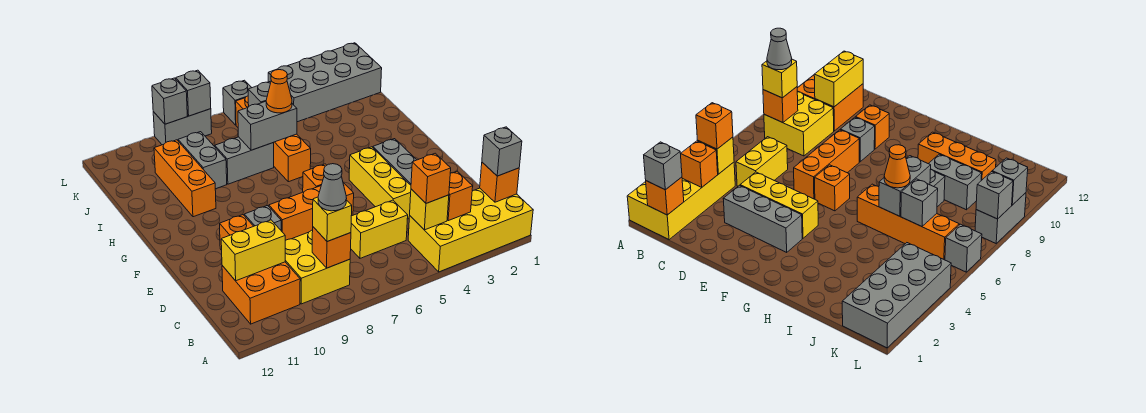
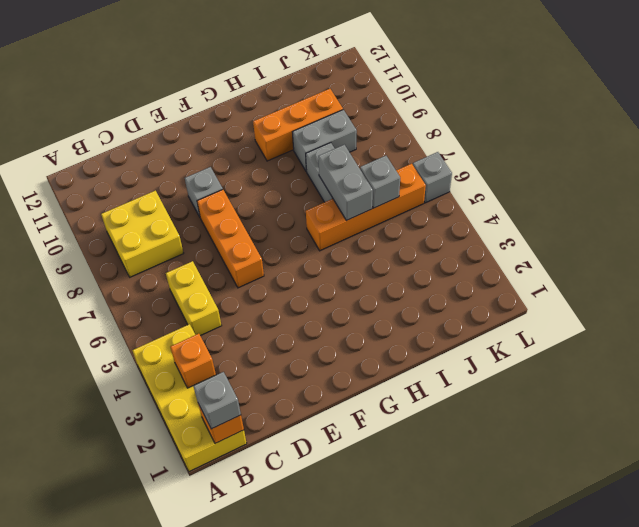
none -> orange brick B10:C11 level 1
none -> grey brick D3:F3 level 1
none -> yellow brick D4:F4 level 1
none -> orange brick E10 level 1

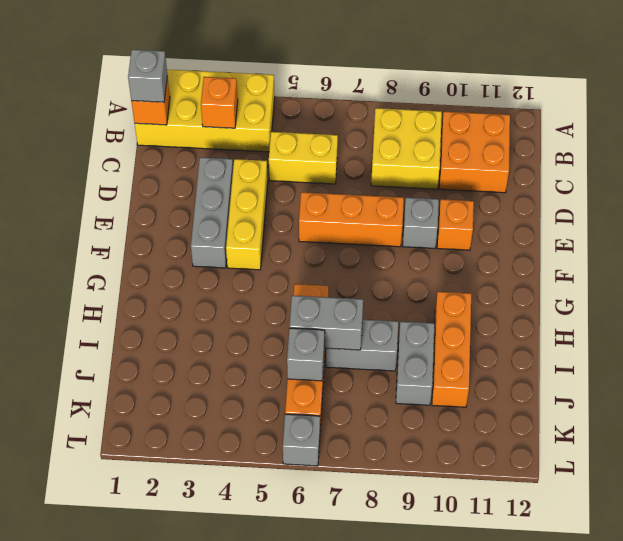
none -> orange brick F6 level 1
none -> grey brick K1:L4 level 1
none -> grey brick L8:L9 level 1
none -> yellow brick B4 level 2

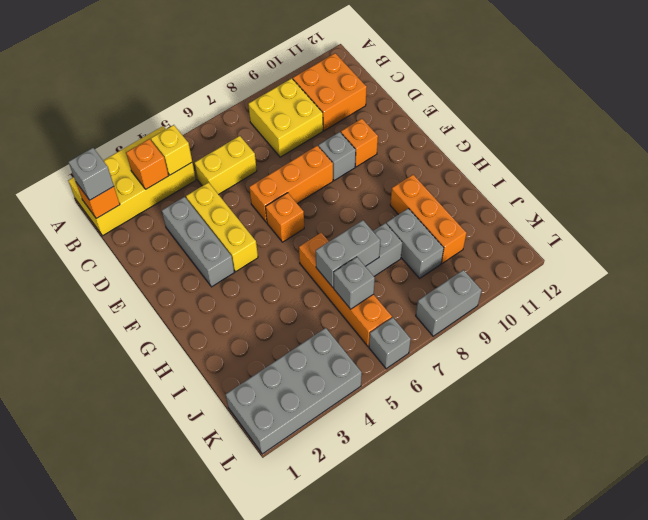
none -> orange brick B8 level 2
none -> yellow brick C10:C11 level 2
none -> grey brick L8 level 2
none -> grey brick L9 level 2

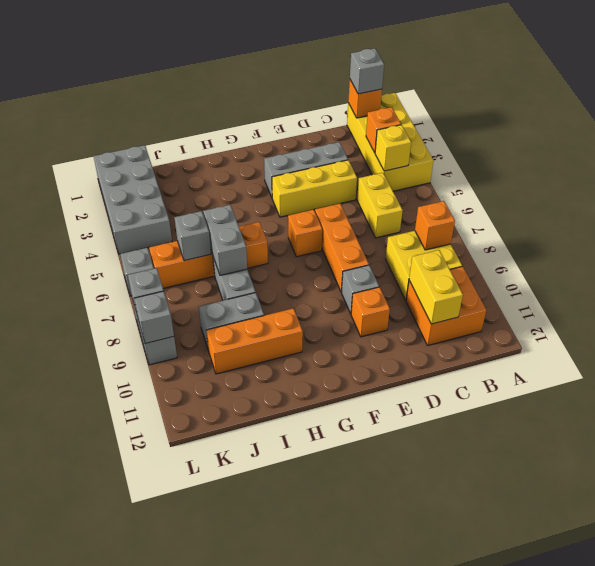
none -> orange brick B4 level 3
none -> yellow brick B8 level 3
none -> orange cone I6 level 3
none -> grey cone B8 level 4

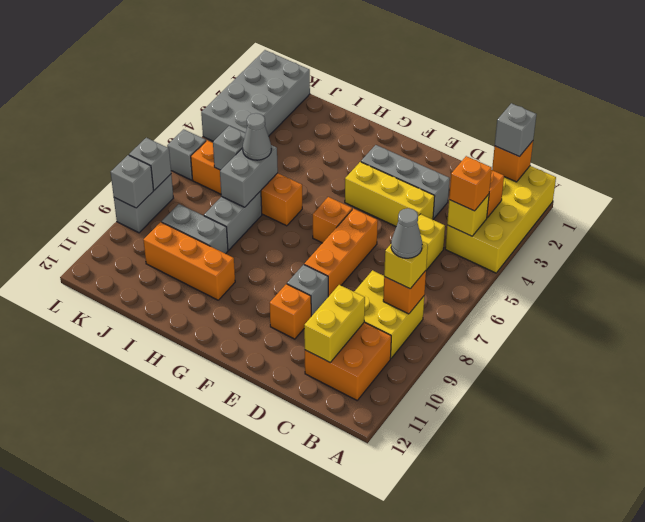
grey cone I6 level 3 -> orange cone I6 level 3

